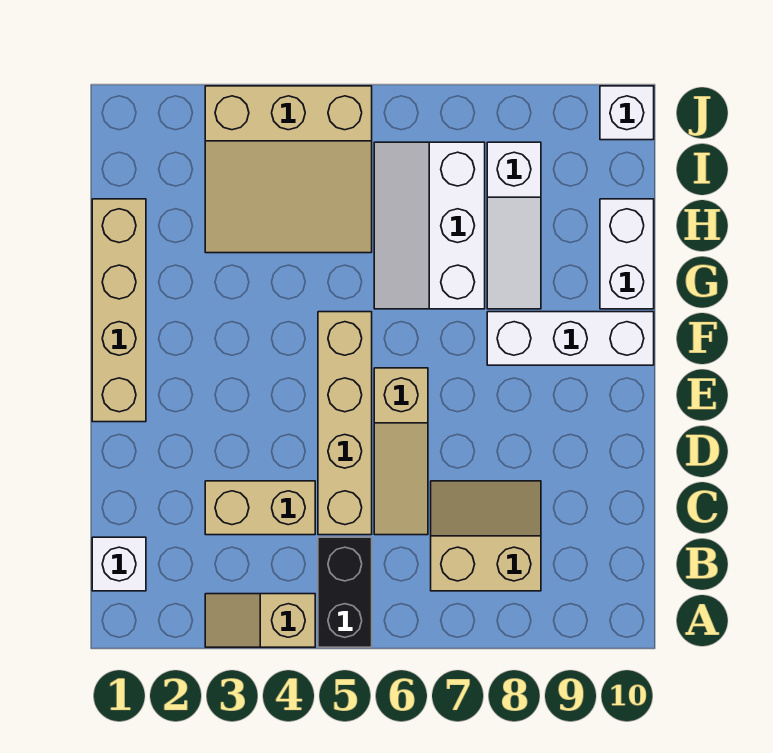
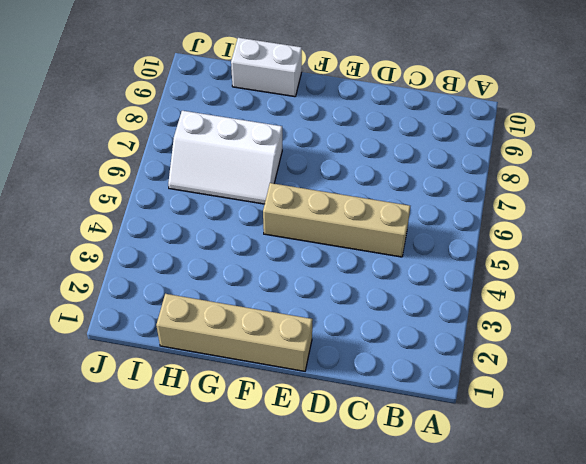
none -> tan slope A3:A4 level 1 top 4
none -> black brick A5:B5 level 1
none -> white brick B1 level 1

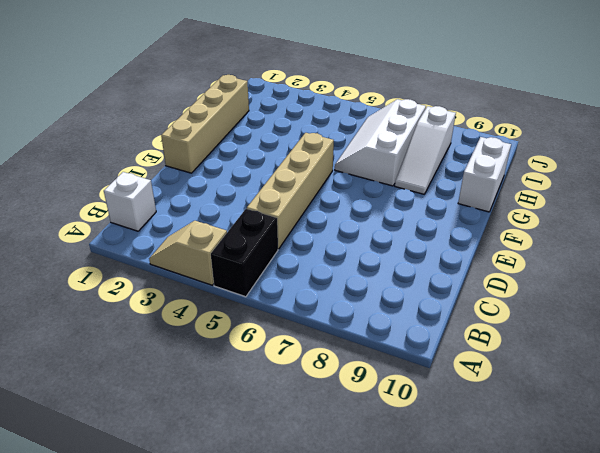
none -> tan slope B7:C8 level 1 top B
none -> tan brick C3:C4 level 1
none -> tan slope C6:E6 level 1 top E

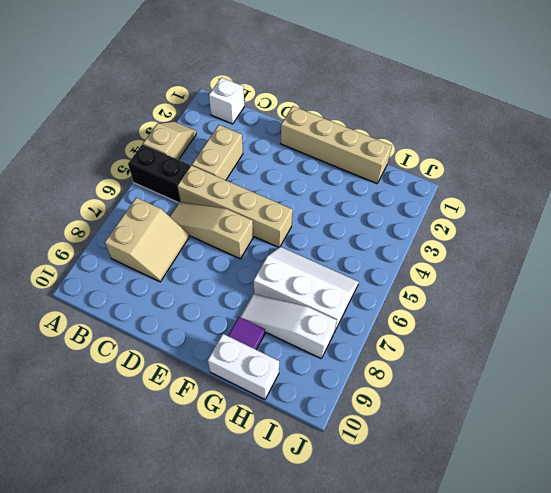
purple tile G9 level 1 -> none
none -> white brick F8:F10 level 1
none -> tan slope H3:J5 level 1 top J
none -> white brick J10 level 1

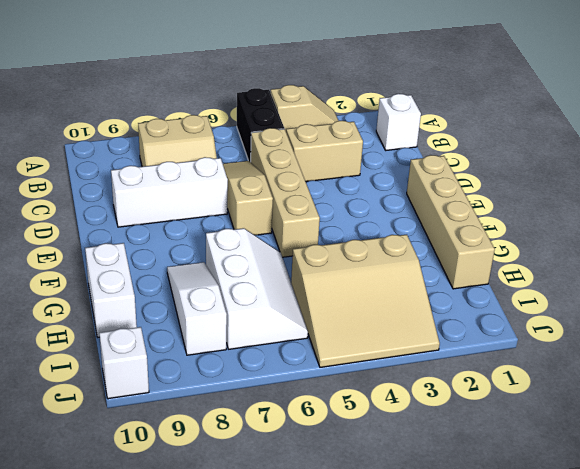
white brick D7:D9 level 1 -> white brick F8:F10 level 1
tan slope H3:J5 level 1 top H -> tan slope H3:J5 level 1 top J

